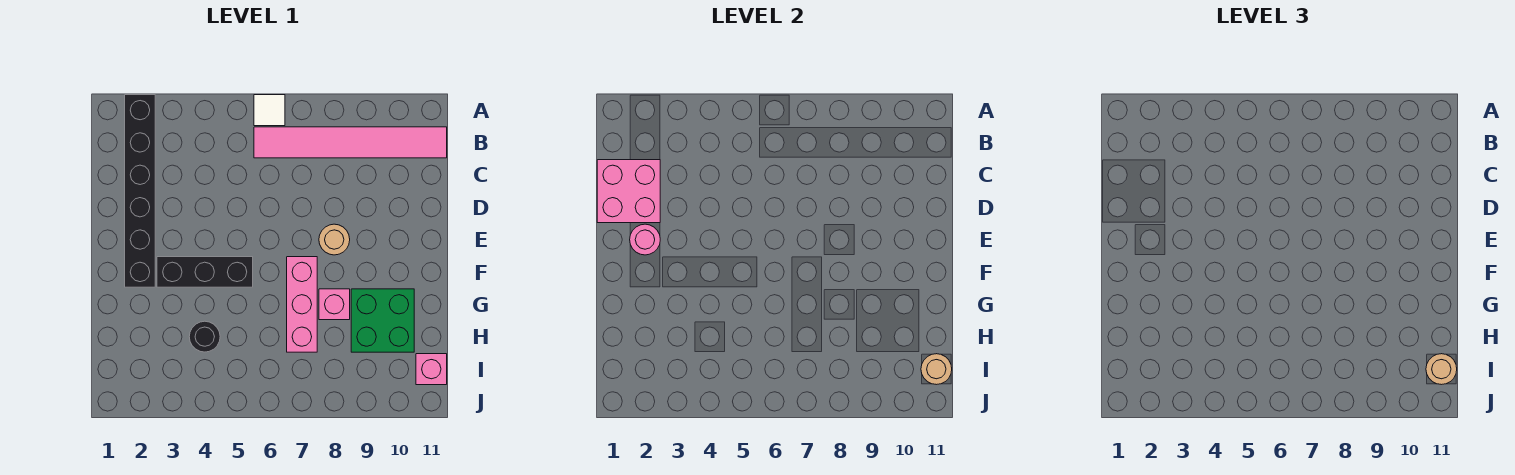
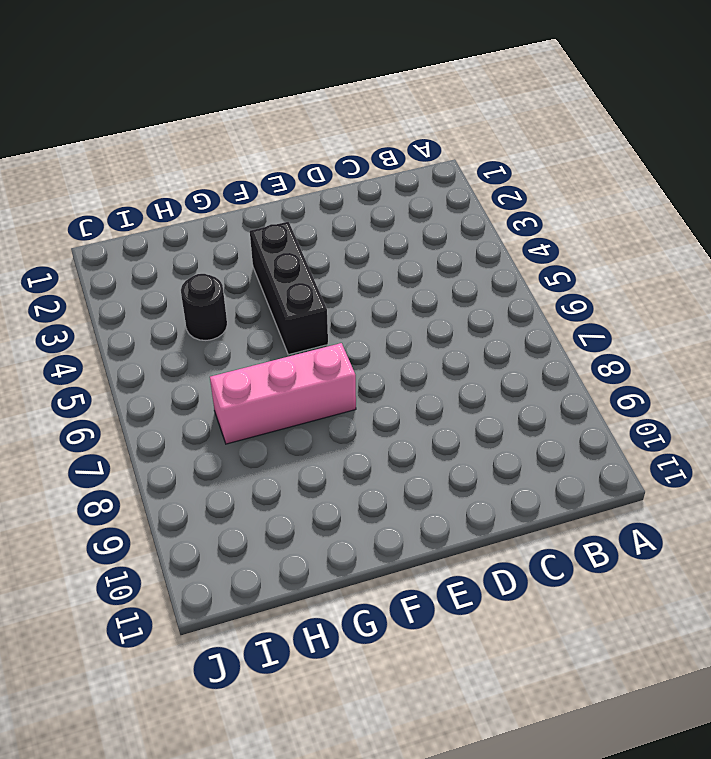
none -> black brick A2:F2 level 1
none -> white tile A6 level 1
none -> pink tile B6:B11 level 1

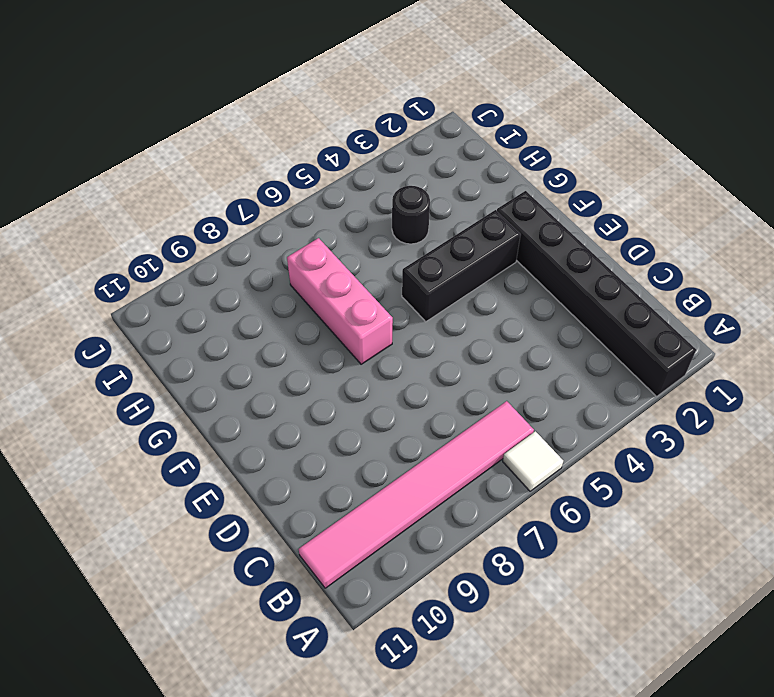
none -> tan round brick E8 level 1
none -> pink brick G8 level 1
none -> green brick G9:H10 level 1

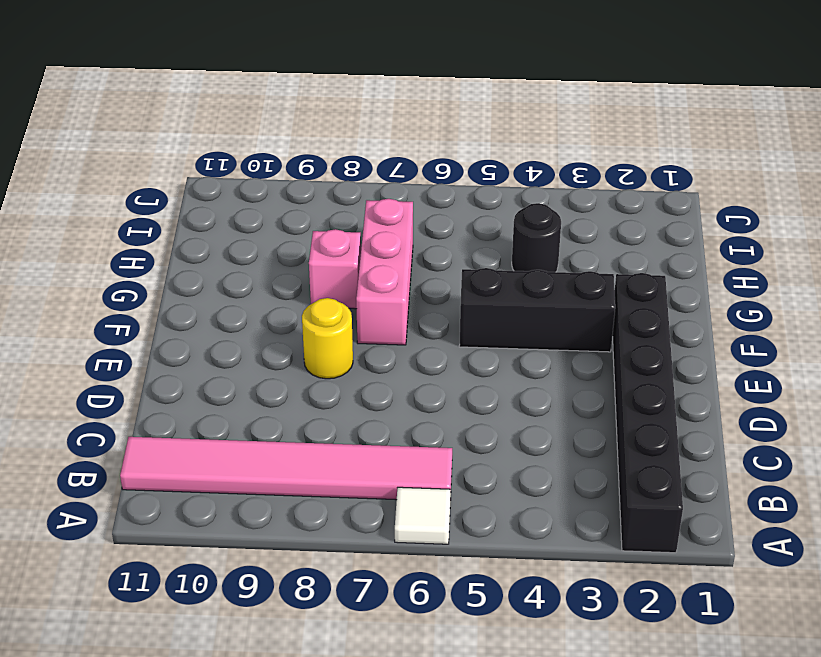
yellow round brick E8 level 1 -> tan round brick E8 level 1
none -> green brick G9:H10 level 1
none -> pink brick I11 level 1
none -> pink brick C1:D2 level 2

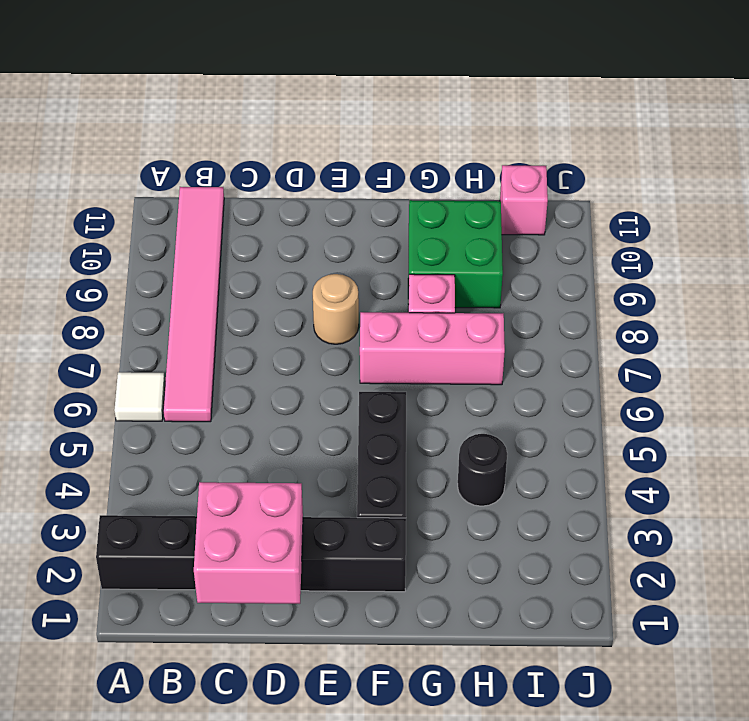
none -> pink round brick E2 level 2
none -> tan round brick I11 level 2
none -> tan round brick I11 level 3

